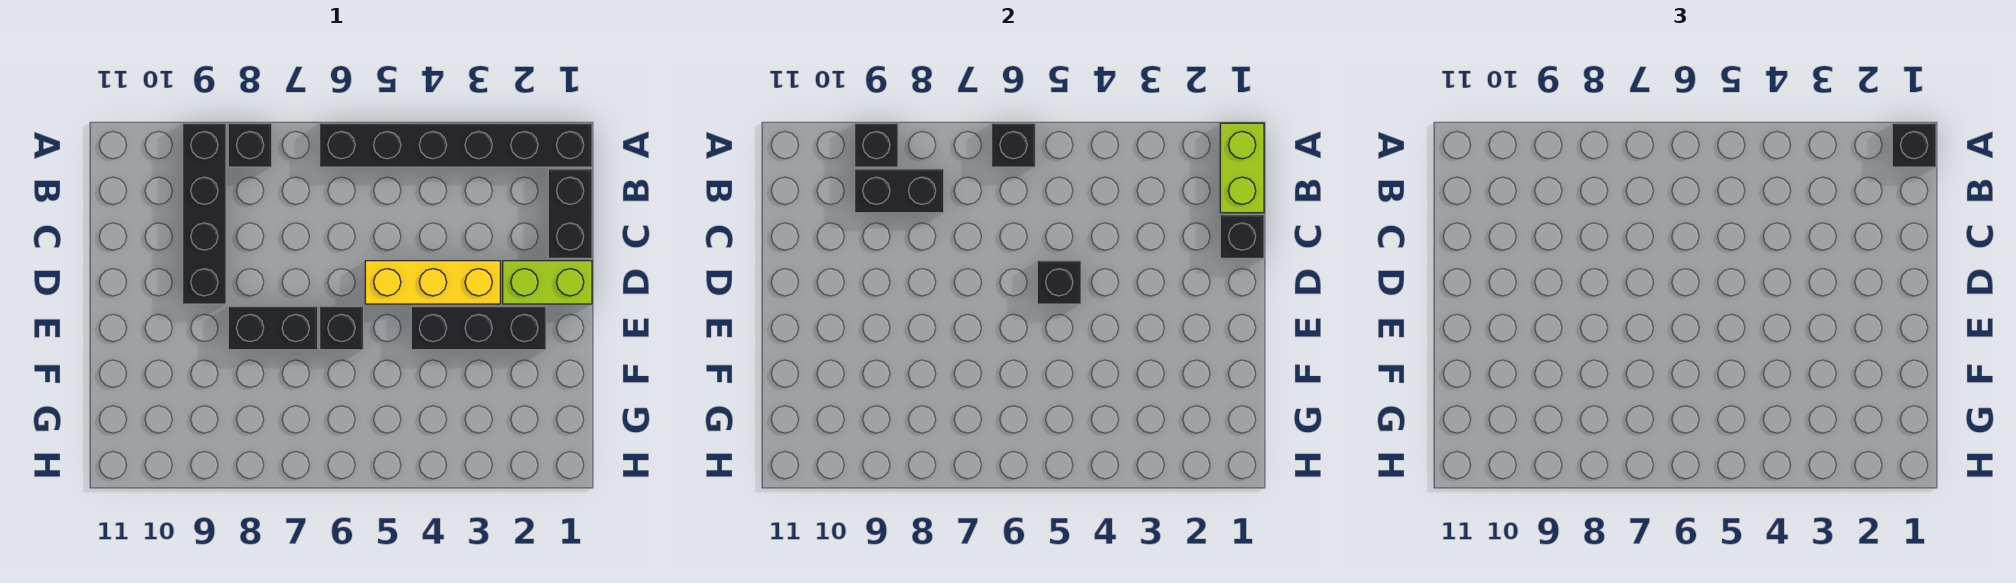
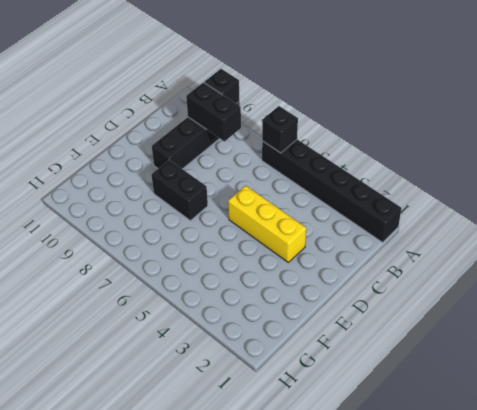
none -> black brick A8 level 1
none -> black brick B1:C1 level 1
none -> lime brick D1:D2 level 1

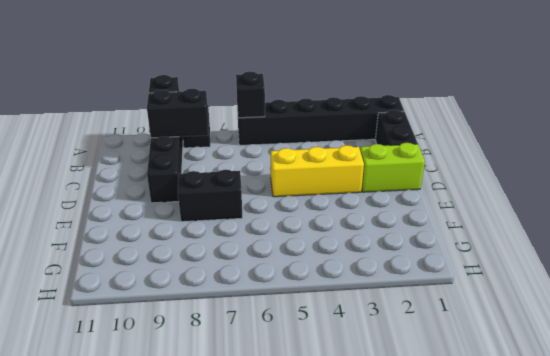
none -> black brick E2:E4 level 1
none -> black brick E6 level 1
none -> lime brick A1:B1 level 2

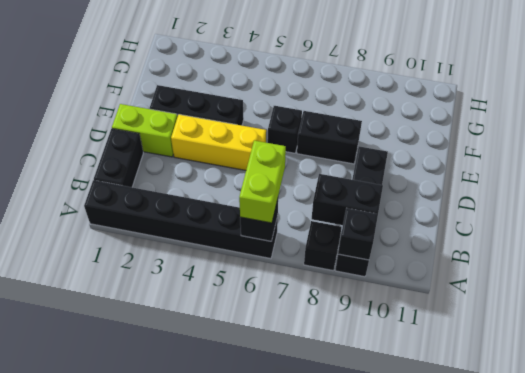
lime brick A6:B6 level 3 -> lime brick A1:B1 level 2
none -> black brick C1 level 2
none -> black brick D5 level 2
none -> black brick A1 level 3

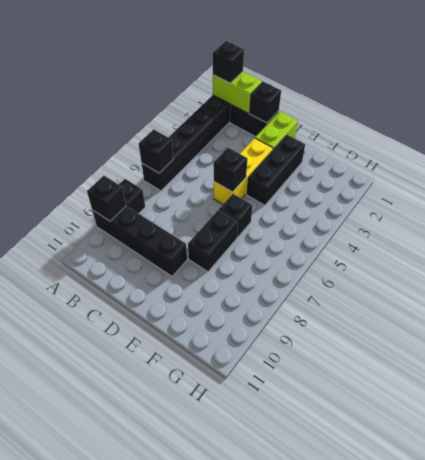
none -> black brick B8:B9 level 2

